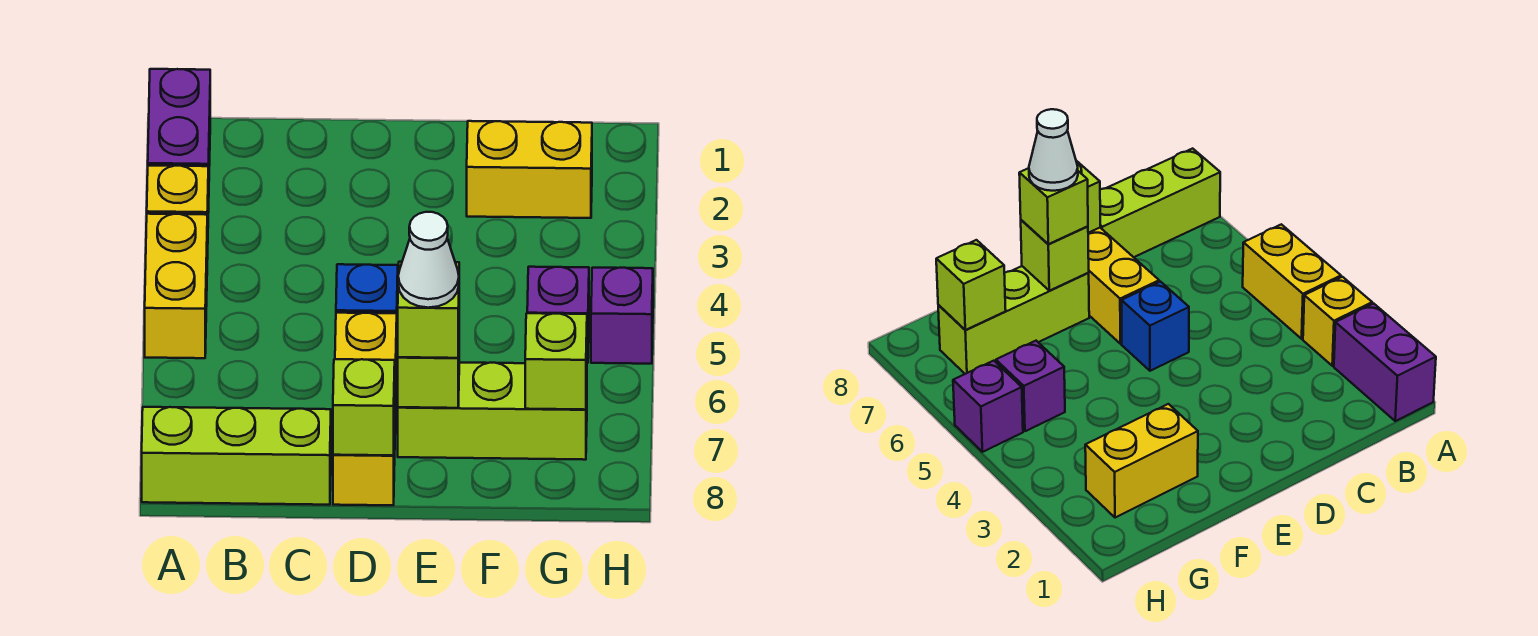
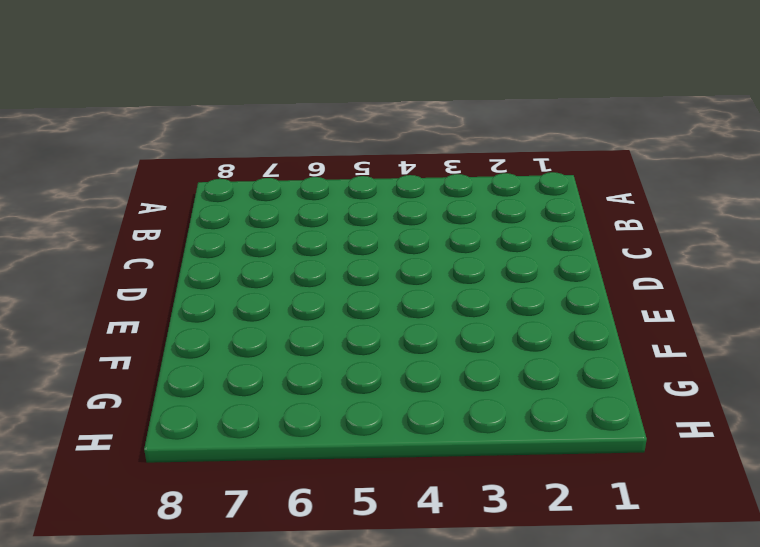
none -> purple brick A1:A2 level 1
none -> yellow brick A3 level 1
none -> yellow brick A4:A5 level 1

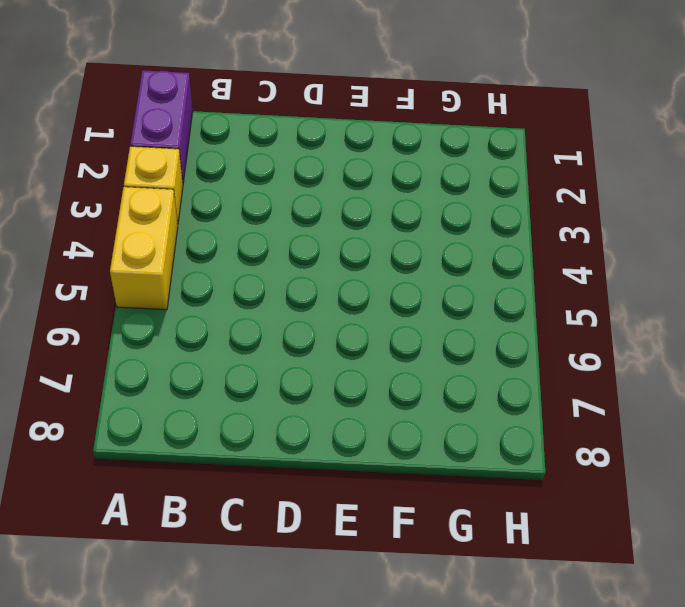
none -> lime brick A8:C8 level 1
none -> blue brick D5 level 1
none -> yellow brick D6:D8 level 1

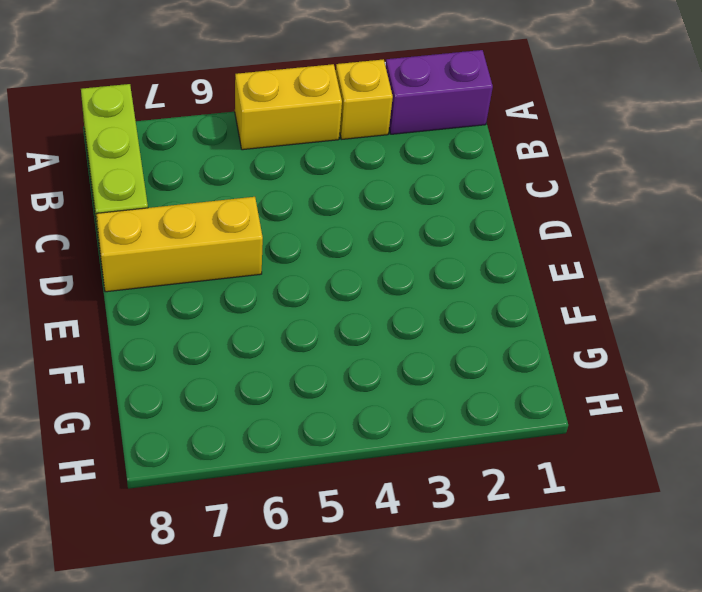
none -> blue brick D5 level 1
none -> lime brick E7:G7 level 1
none -> yellow brick F2:G2 level 1

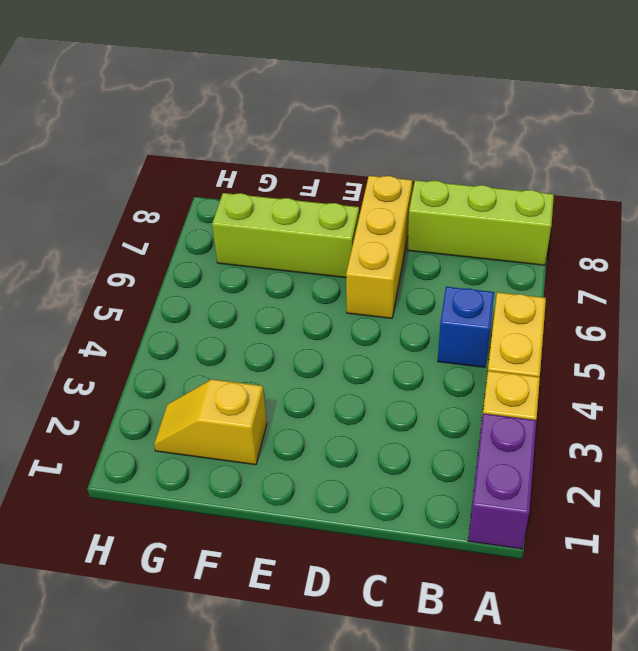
blue brick B5 level 1 -> blue brick D5 level 1
yellow slope F2:G2 level 1 top F -> yellow brick F2:G2 level 1
none -> purple brick G5 level 1
none -> purple brick H5 level 1
none -> lime brick D8 level 2

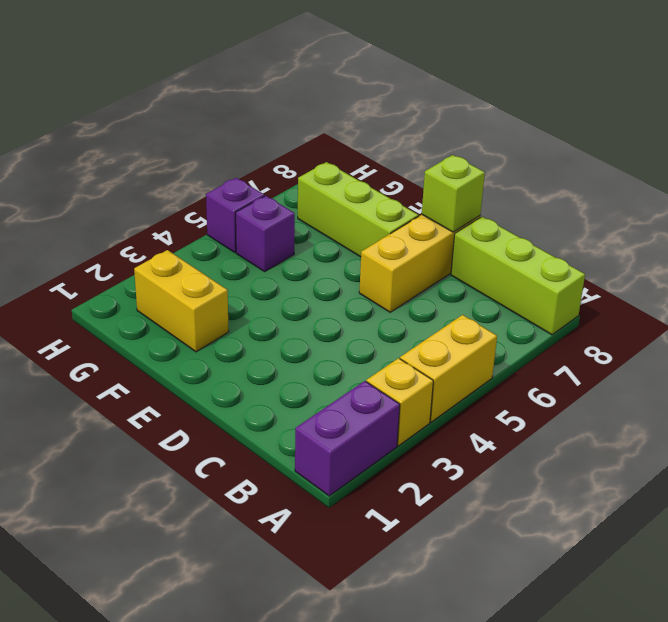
none -> blue brick D5 level 1
none -> lime brick E7 level 2
none -> lime brick G7 level 2

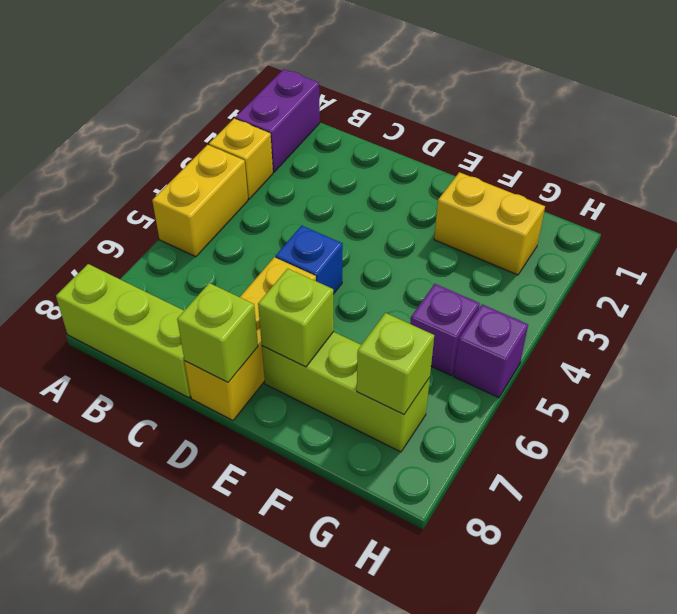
none -> lime brick E7 level 3
none -> white cone E7 level 4

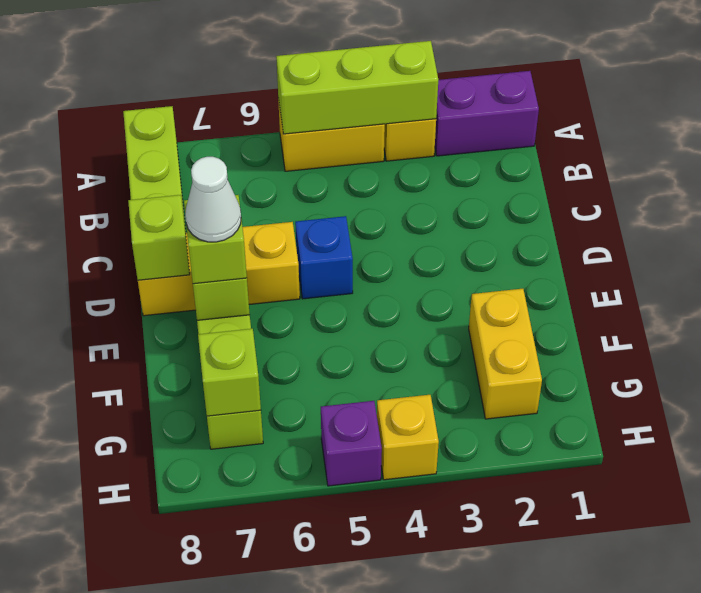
lime brick A3:A5 level 2 -> none
yellow brick H4 level 1 -> none
none -> purple brick G5 level 1

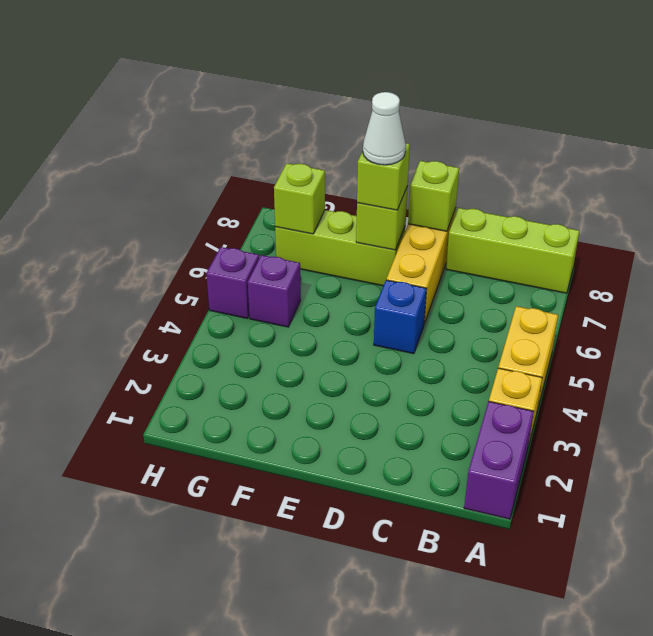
none -> yellow brick F2:G2 level 1

